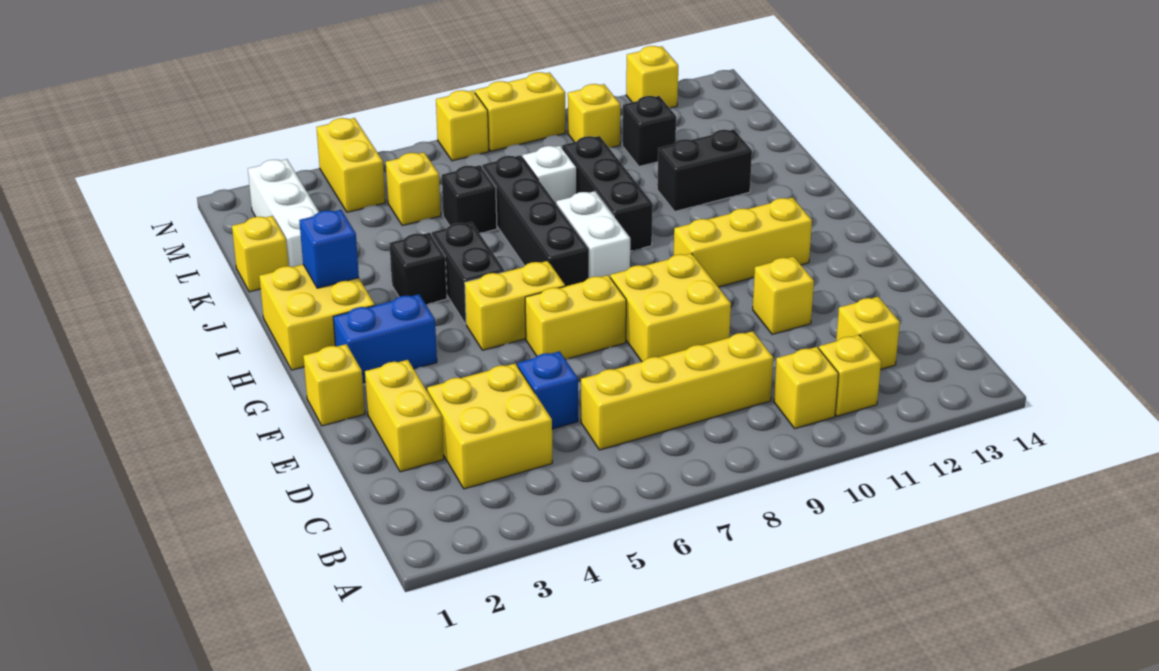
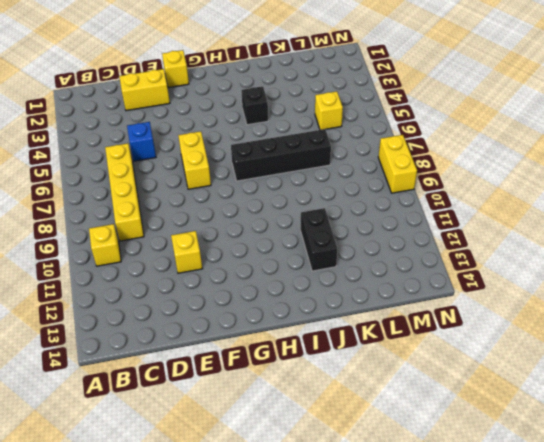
none -> yellow brick B11 level 1
none -> yellow brick C3:D4 level 1
none -> yellow brick C12 level 1
none -> yellow brick E8:F9 level 1

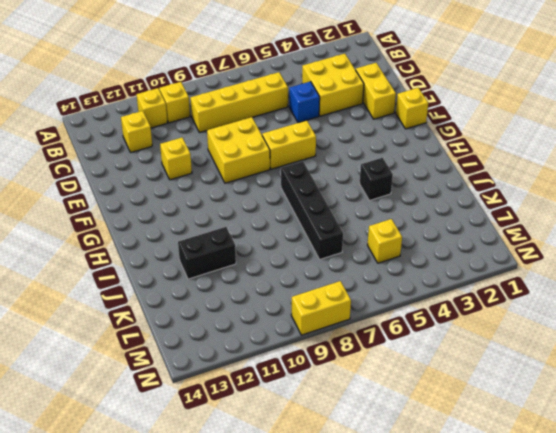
none -> blue brick G2:G3 level 1
none -> yellow brick G5:G6 level 1
none -> yellow brick G10:G12 level 1
none -> yellow brick H1:I2 level 1

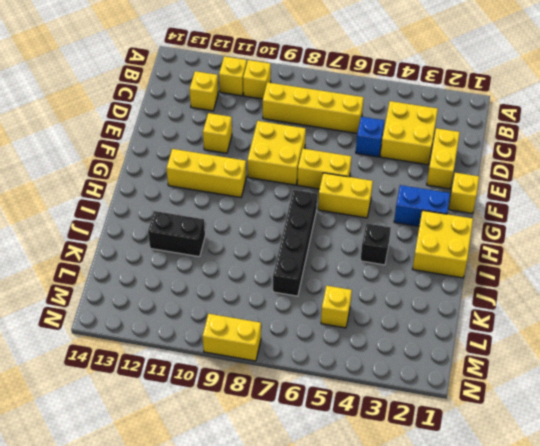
none -> black brick H5:I5 level 1
none -> white brick H8:I8 level 1
none -> black brick I9:K9 level 1
none -> yellow brick K1 level 1

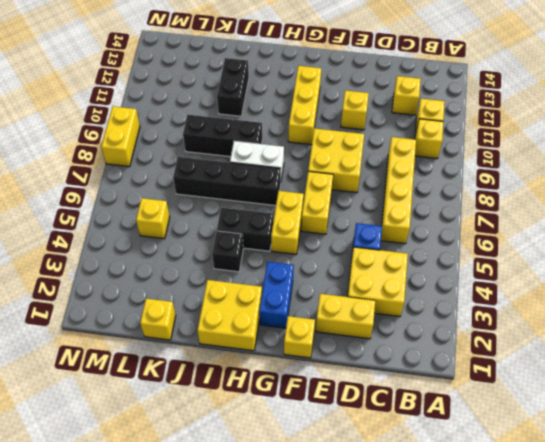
none -> white brick K2:M2 level 1
none -> black brick K6 level 1
none -> white brick K8 level 1
none -> black brick L11 level 1

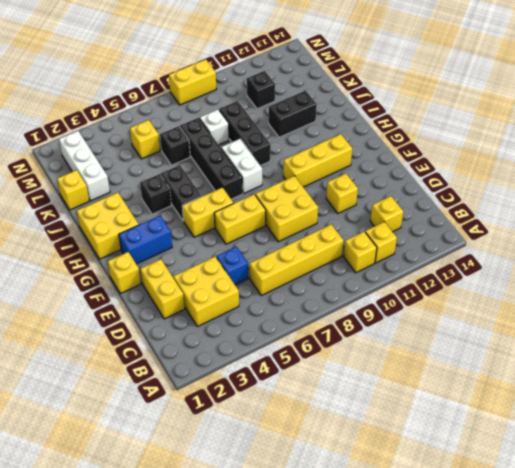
none -> yellow brick M4:N4 level 1
none -> yellow brick M10 level 1
none -> yellow brick N7 level 1
none -> yellow brick N12 level 1

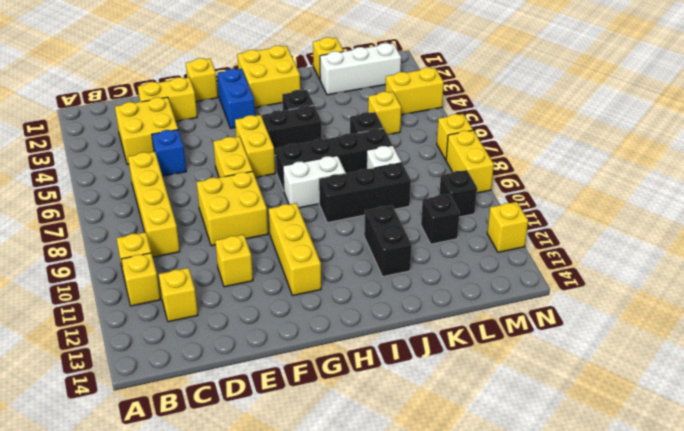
black brick M10 level 1 -> yellow brick M10 level 1
none -> blue brick I2 level 2

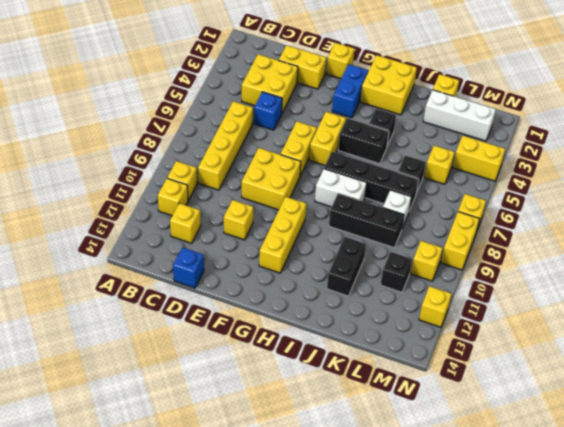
blue brick D14 level 1 -> blue brick I2 level 2

